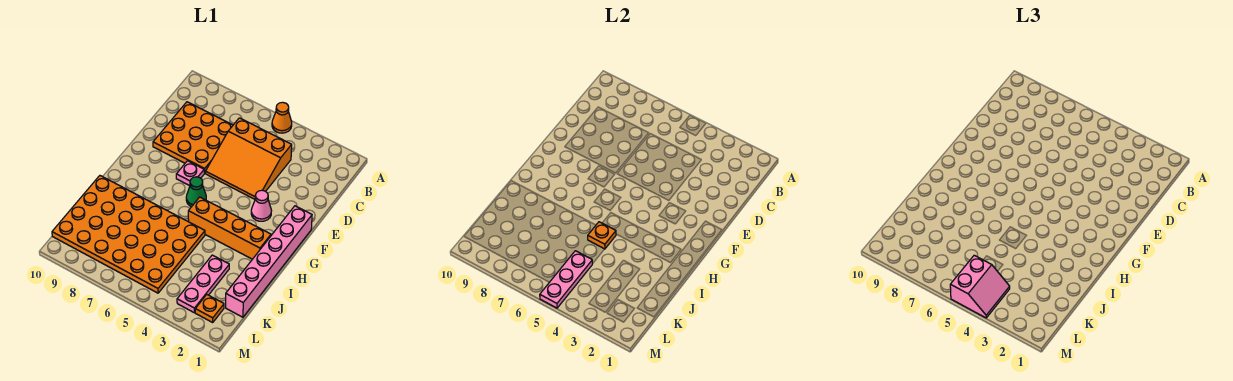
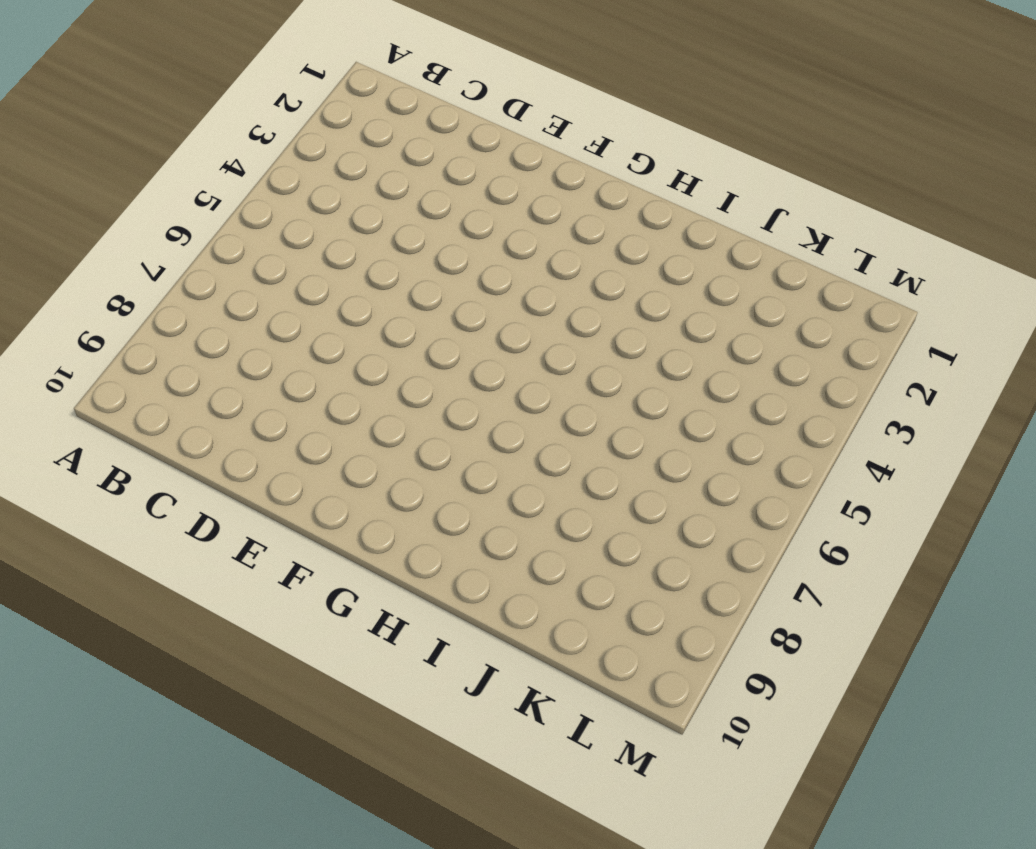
none -> orange cone A5 level 1
none -> orange slope C4:E6 level 1 top C
none -> orange plate C7:E9 level 1

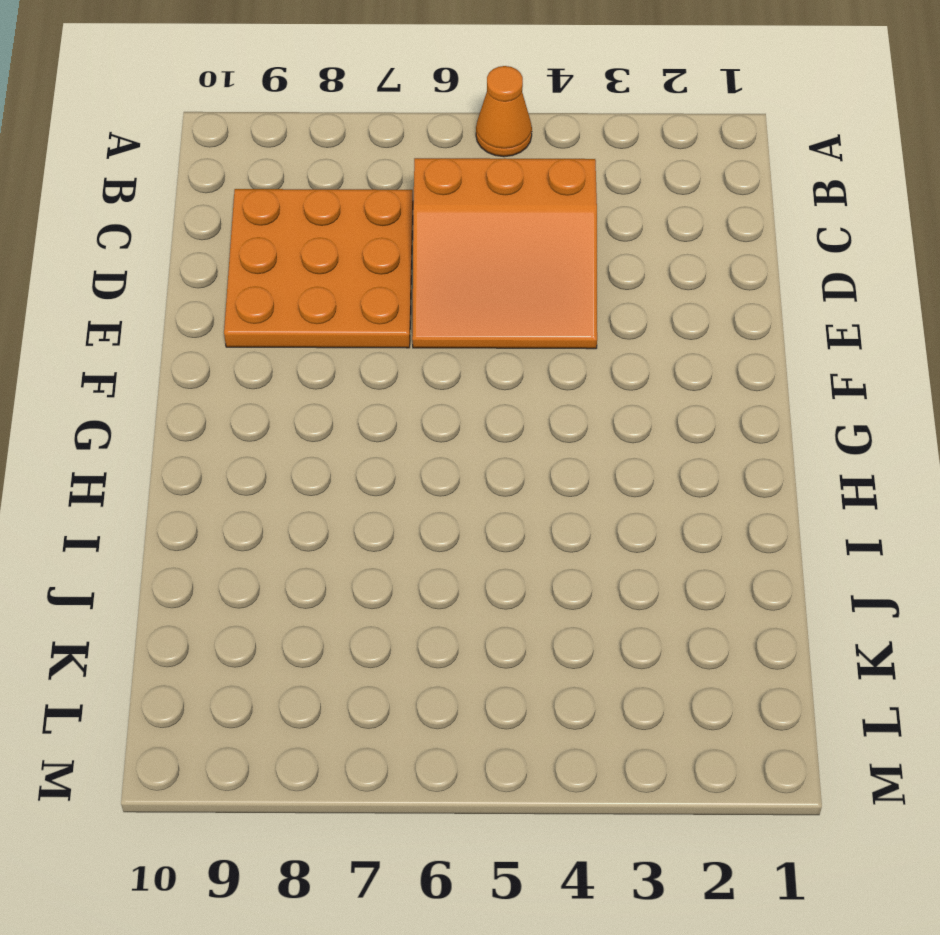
none -> pink brick F1:K1 level 1
none -> pink cone F3 level 1
none -> pink plate F7 level 1

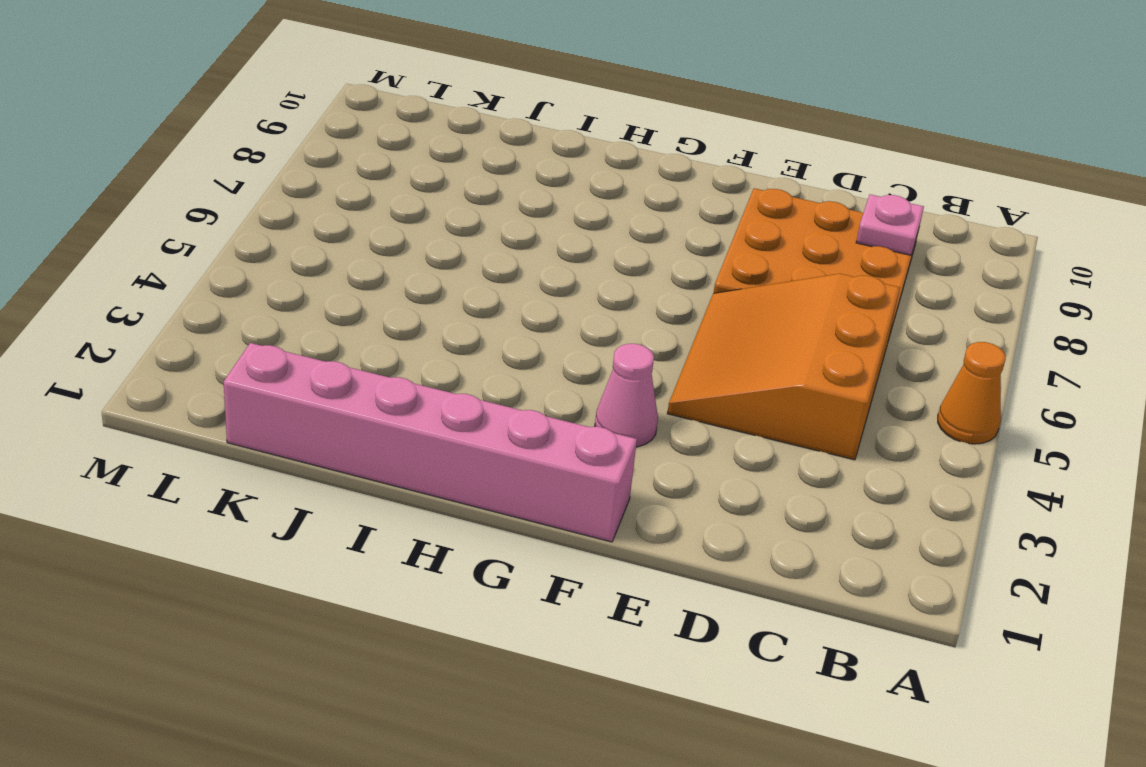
pink plate C9 level 2 -> pink plate F7 level 1
none -> green cone G6 level 1
none -> orange brick H2:H5 level 1
none -> orange plate I5:L10 level 1

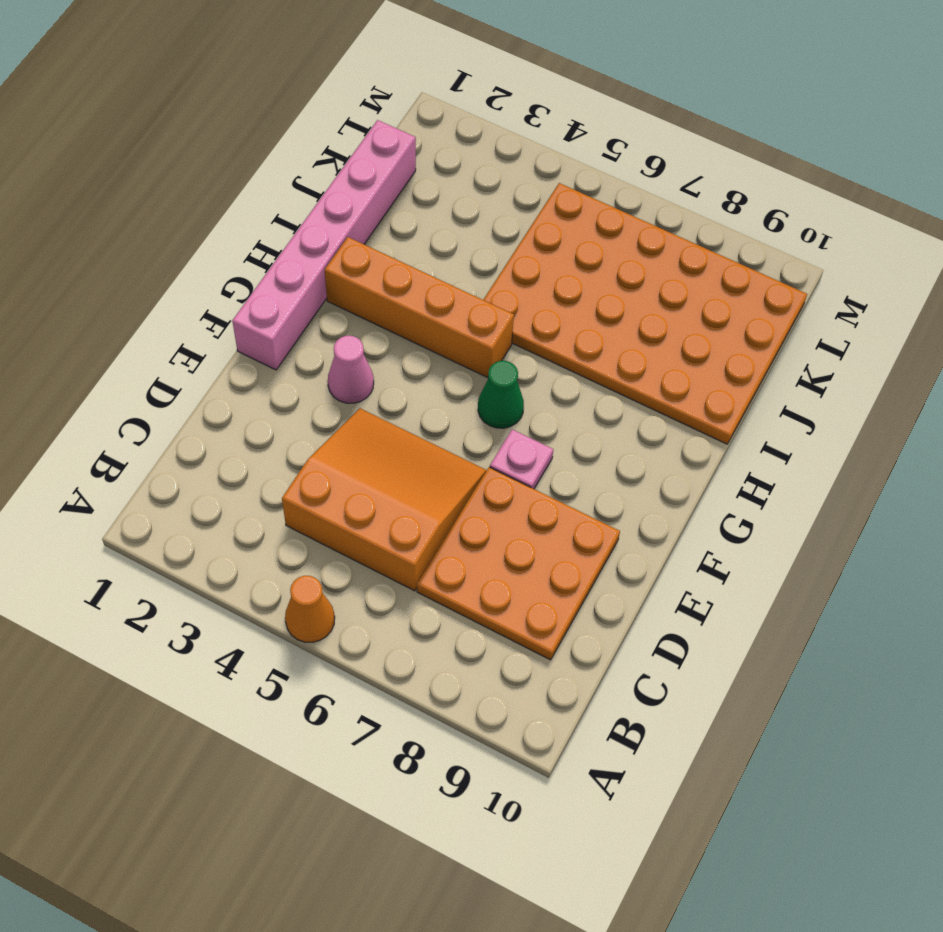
none -> pink plate J3:L3 level 1
none -> orange plate L2 level 1
none -> orange plate I5 level 2

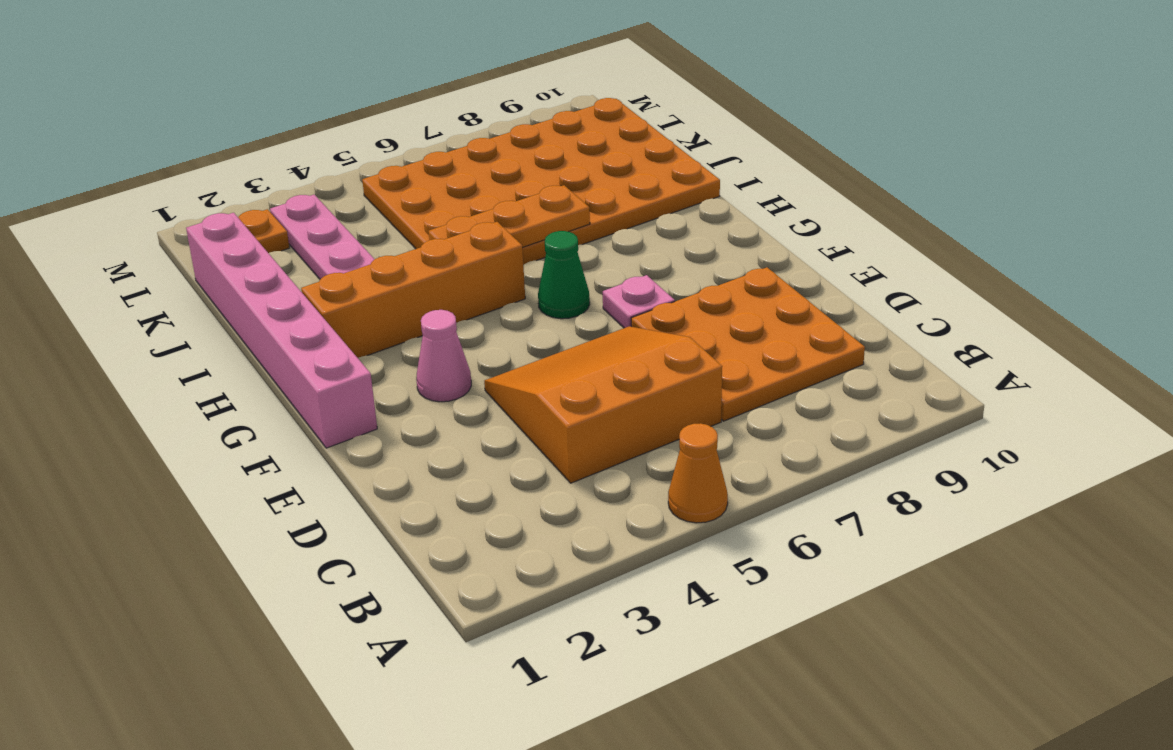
orange plate I5:I7 level 2 -> orange plate I5 level 2
none -> pink plate K5:M5 level 2
none -> pink slope L4:M5 level 3 top 5

